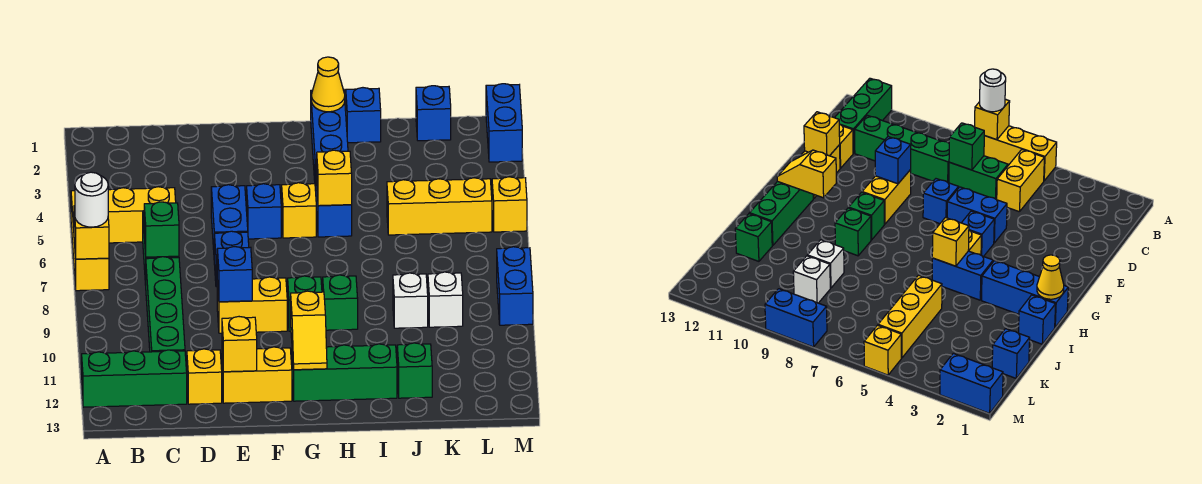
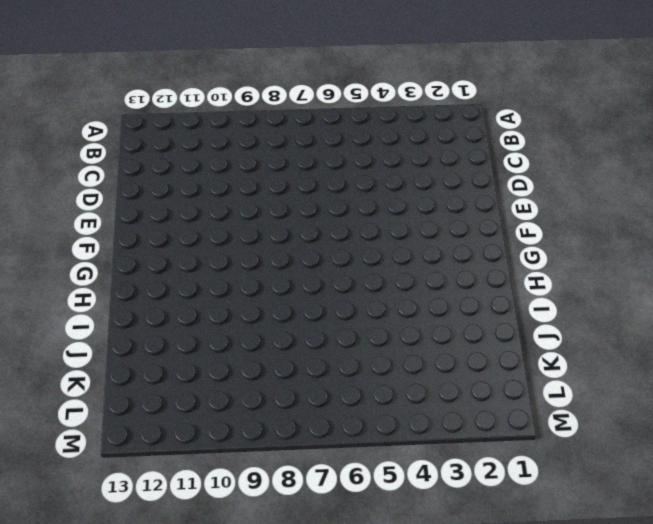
none -> yellow brick A5:A7 level 1
none -> green brick A12:C12 level 1
none -> yellow brick B5:C5 level 1
none -> green brick C6:C7 level 1

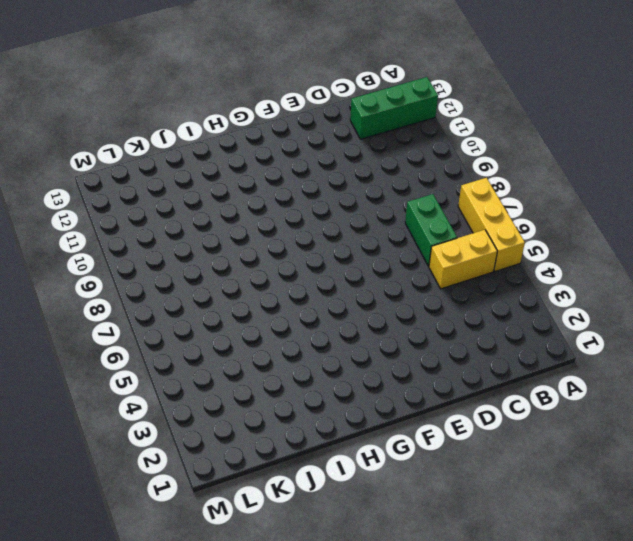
none -> green brick C8:C11 level 1
none -> yellow brick D12 level 1
none -> blue brick E5:E6 level 1
none -> blue brick E7 level 1

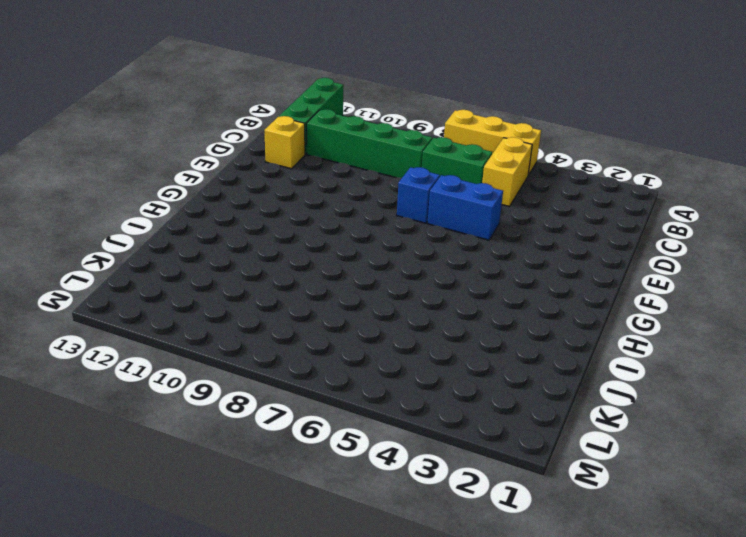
none -> yellow brick E9:F9 level 1
none -> yellow brick E12:F12 level 1
none -> blue brick F5 level 1
none -> yellow brick G5 level 1

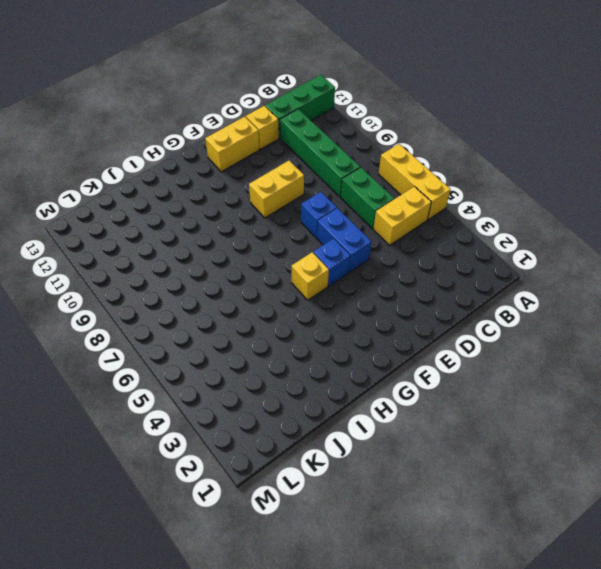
none -> green brick G9 level 1
none -> green brick G12:I12 level 1
none -> blue brick H1:H3 level 1
none -> blue brick H4:H5 level 1

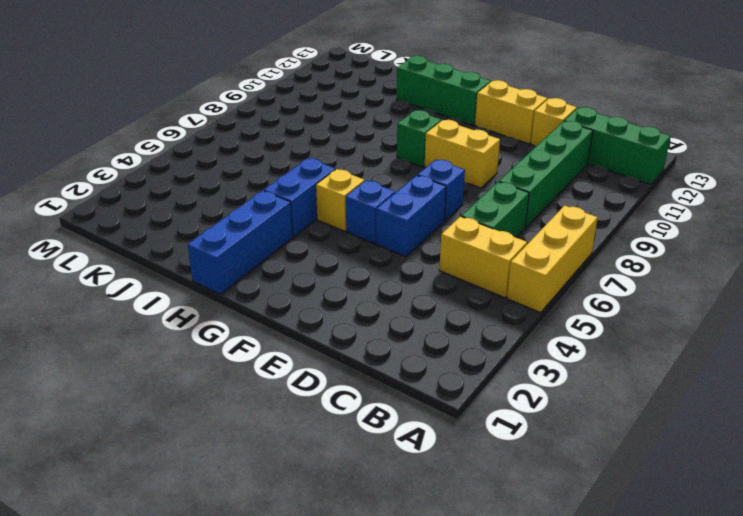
none -> green brick H9 level 1
none -> blue brick I1 level 1
none -> yellow brick J5:L5 level 1
none -> white brick J9 level 1

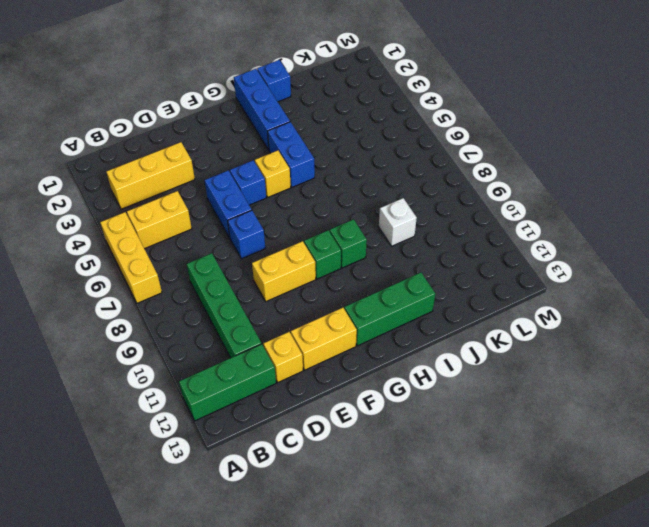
yellow brick B3:D3 level 1 -> yellow brick J5:L5 level 1
none -> green brick C6:C7 level 1
none -> green brick J12 level 1
none -> blue brick K1 level 1
none -> white brick K9 level 1

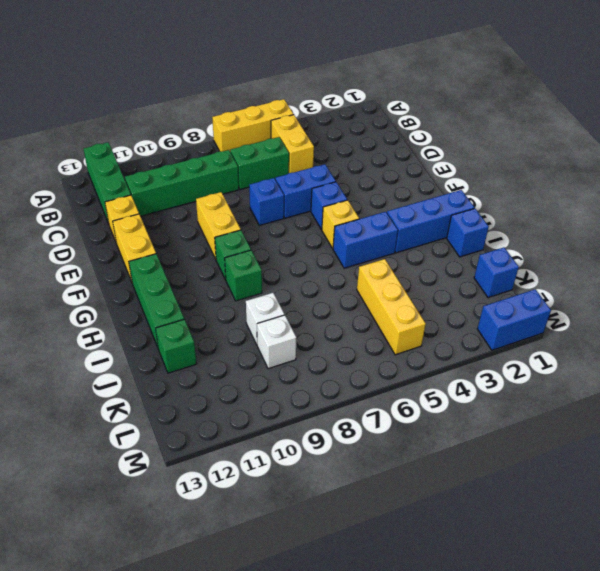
none -> yellow brick M5 level 1
none -> blue brick M8:M9 level 1
none -> yellow brick A7 level 2
none -> green brick C7 level 2

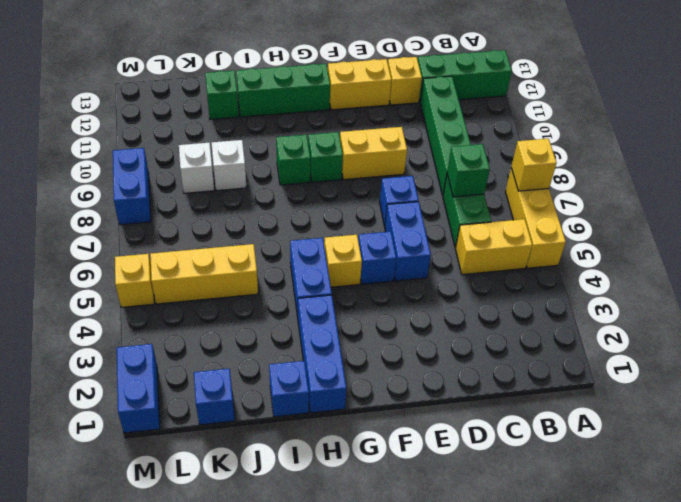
none -> blue brick E9 level 2
none -> yellow brick E12 level 2
none -> yellow slope G11:G12 level 2 top 11
none -> yellow cone H1 level 2

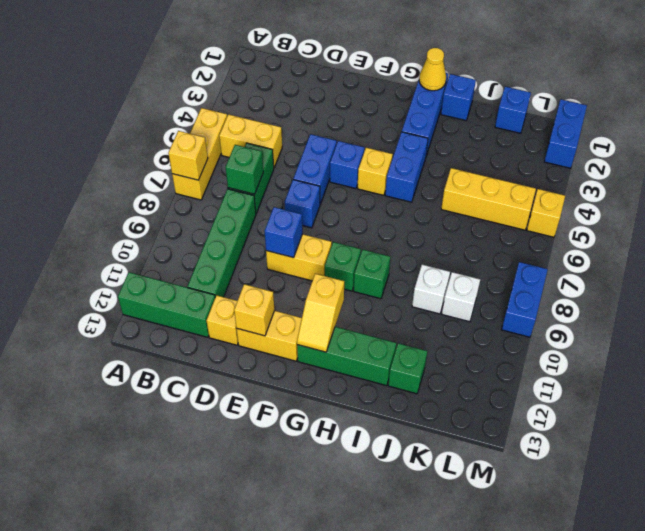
none -> yellow brick H5 level 2
none -> white round brick A7 level 3

